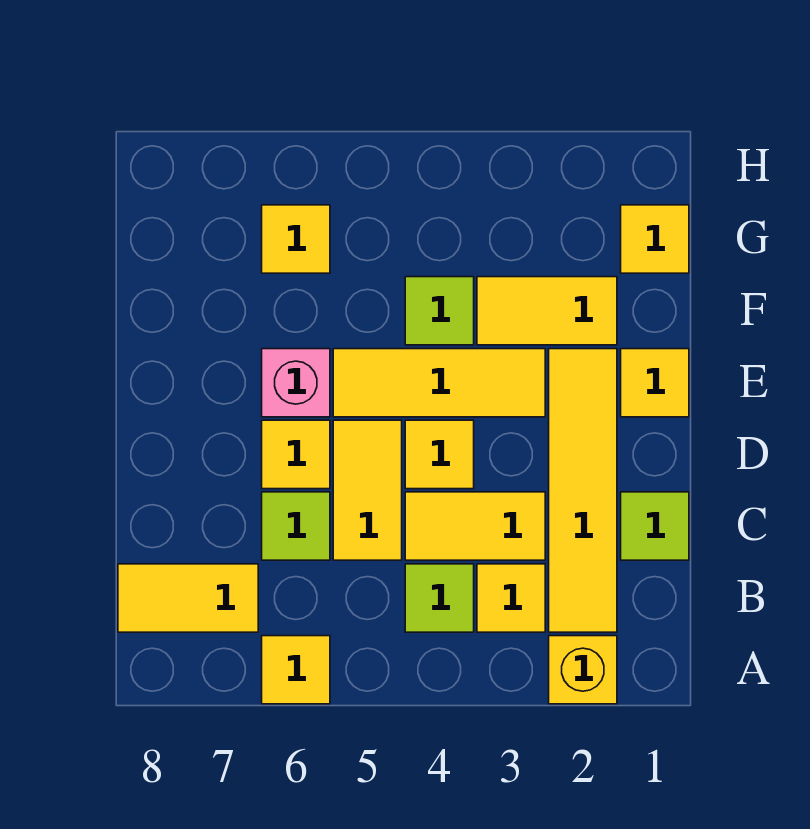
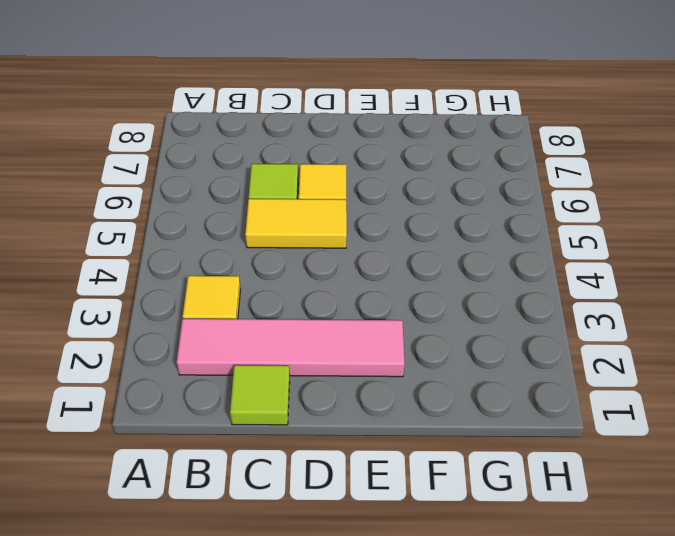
pink tile B2:E2 level 1 -> yellow tile B2:E2 level 1
none -> yellow brick A2 level 1
none -> yellow tile A6 level 1
none -> lime tile B4 level 1

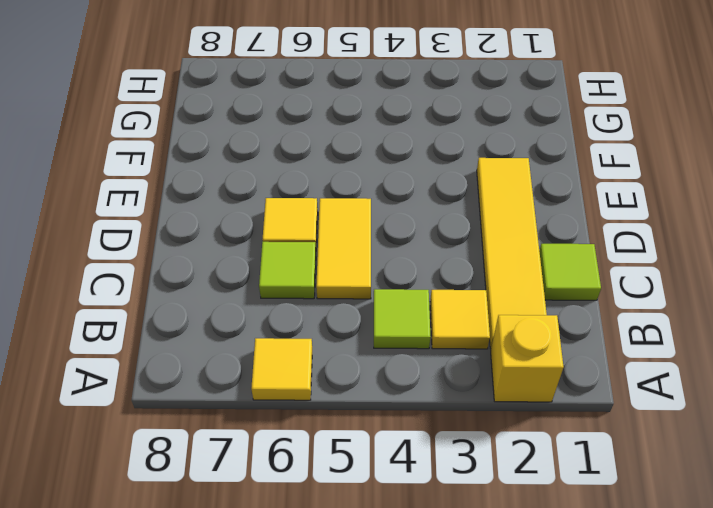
none -> yellow tile B7:B8 level 1
none -> yellow tile C3:C4 level 1
none -> yellow tile D4 level 1

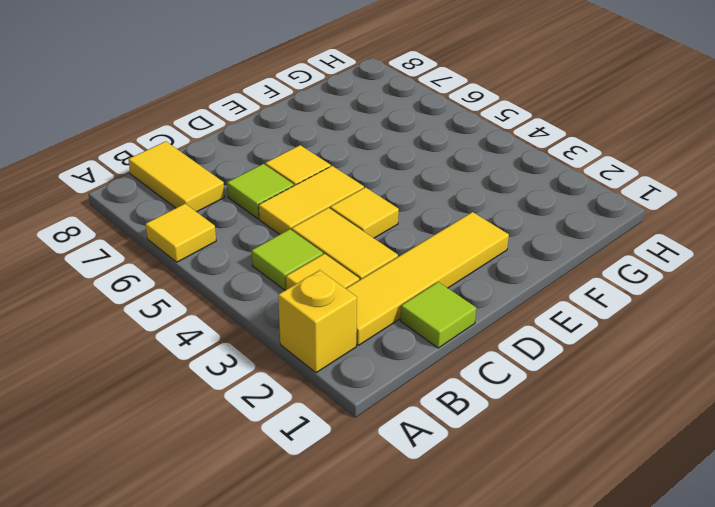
none -> yellow tile E1 level 1
none -> yellow tile E3:E5 level 1
none -> pink brick E6 level 1

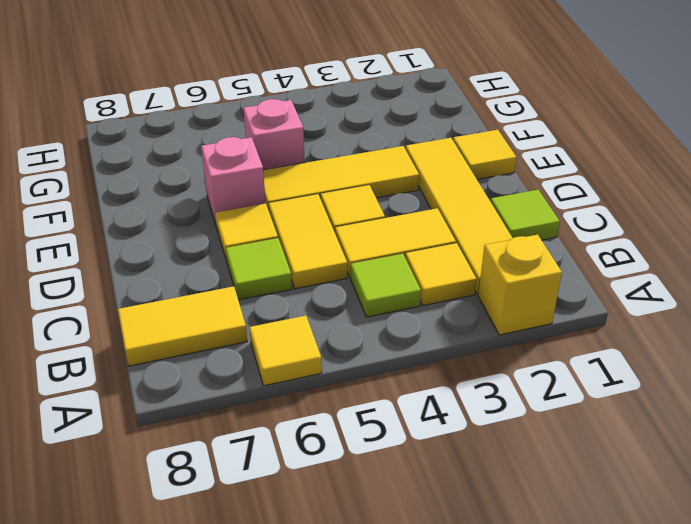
pink brick F5 level 1 -> none
none -> yellow tile F2:F3 level 1
none -> lime tile F4 level 1
none -> yellow tile G1 level 1

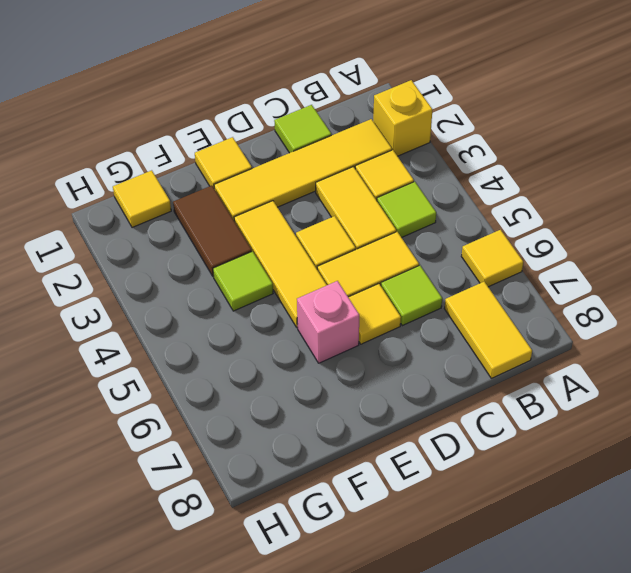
brown tile F2:F3 level 1 -> yellow tile F2:F3 level 1
none -> yellow tile G6 level 1

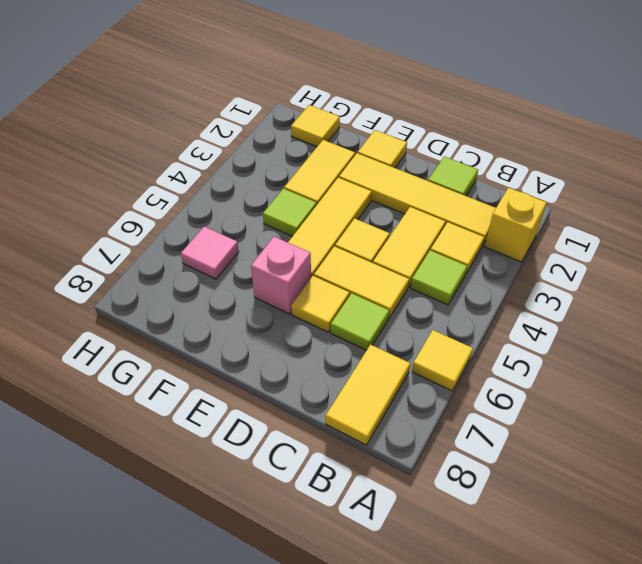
pink tile G6 level 1 -> yellow tile G6 level 1

